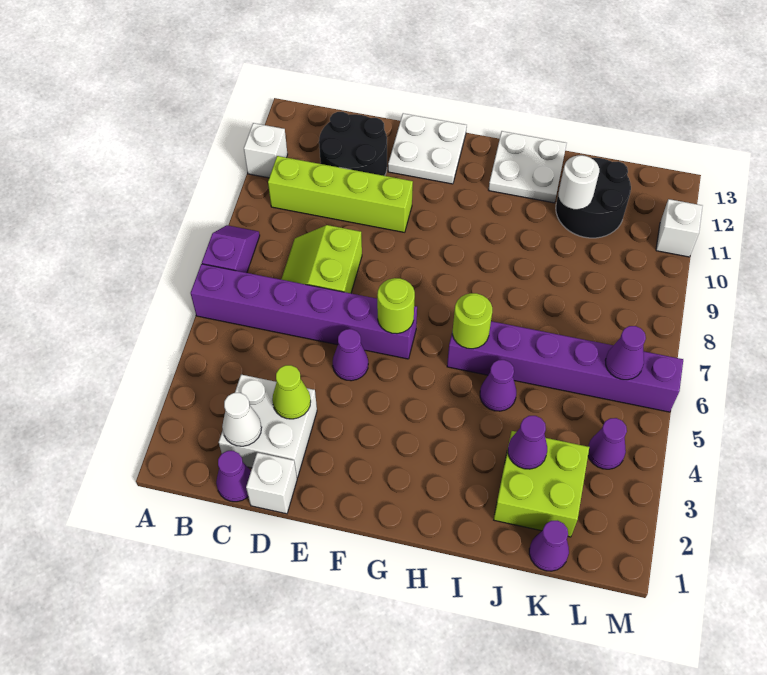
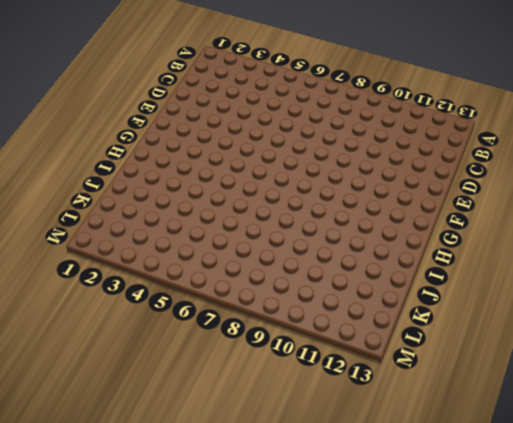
none -> purple brick A6:F6 level 1
none -> purple slope A7:A8 level 1 top 7
none -> white brick A11 level 1

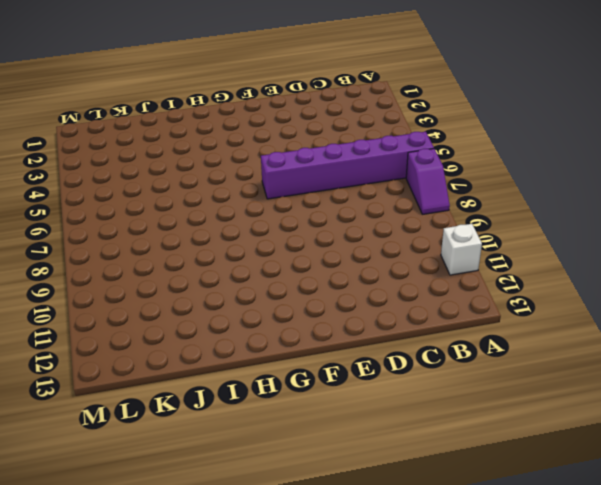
none -> lime brick B10:E10 level 1
none -> purple cone C1 level 1
none -> white brick C2:D3 level 1

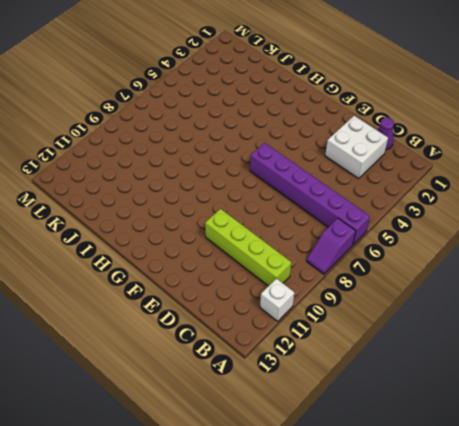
none -> lime slope C7:D8 level 1 top D
none -> black round brick C11:D12 level 1
none -> white brick D1 level 1

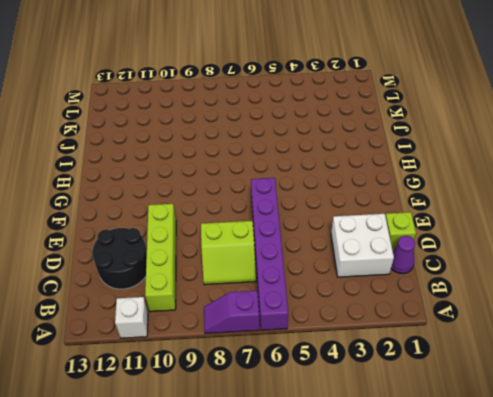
lime brick D1 level 1 -> white brick D1 level 1
none -> purple cone E5 level 1
none -> white plate E12:F13 level 1
none -> purple brick H6:M6 level 1

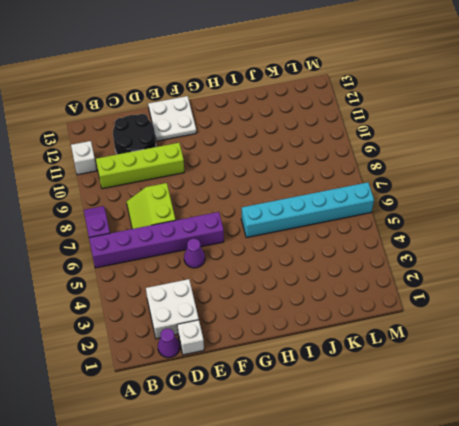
cyan brick H6:M6 level 1 -> purple brick H6:M6 level 1
none -> white plate H12:I13 level 1
none -> purple cone I5 level 1
none -> lime brick J2:K3 level 1

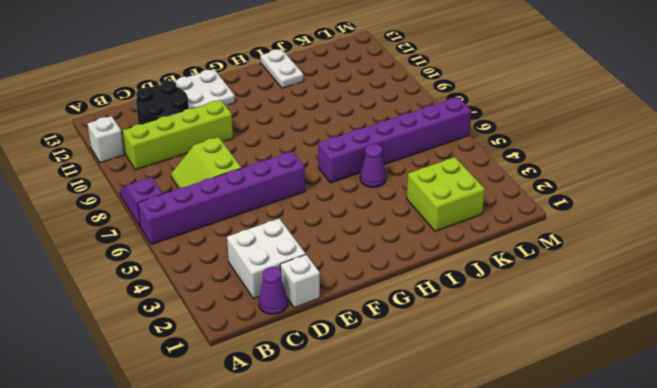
white plate I12:I13 level 1 -> white plate H12:I13 level 1
none -> purple cone E5 level 1
none -> black round brick J11:K12 level 1
none -> purple cone K1 level 1

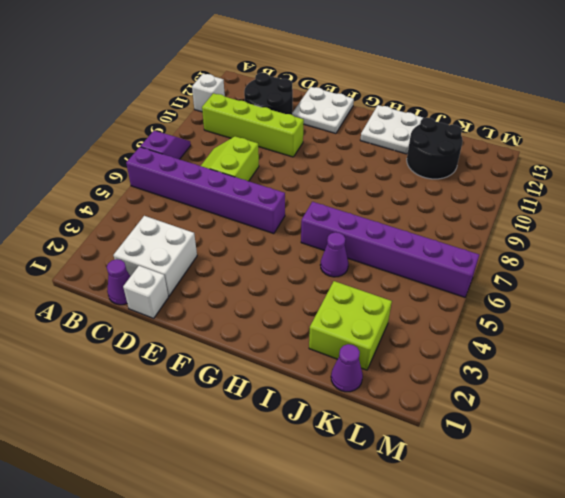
none -> purple cone E5 level 1
none -> purple cone L4 level 1
none -> white brick M11 level 1

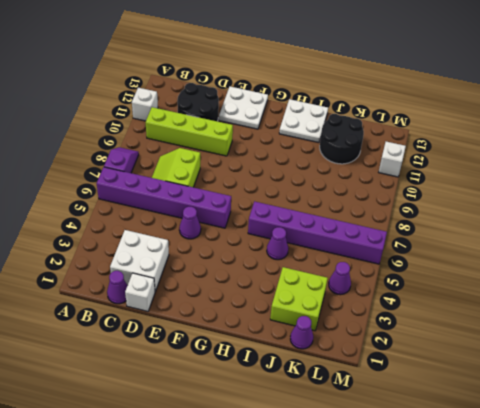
none -> white cone C2 level 2
none -> lime cone D3 level 2
none -> lime round brick F6 level 2

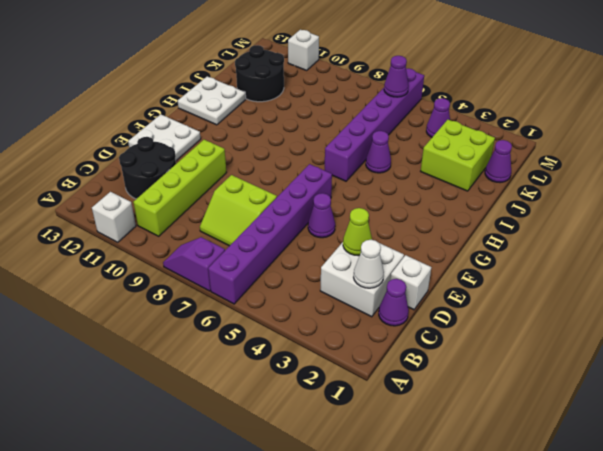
none -> lime round brick F6 level 2
none -> lime round brick H6 level 2
none -> purple cone J3 level 2

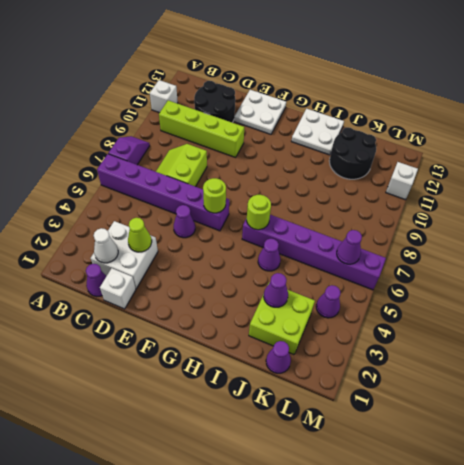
none -> white round brick J11 level 2

